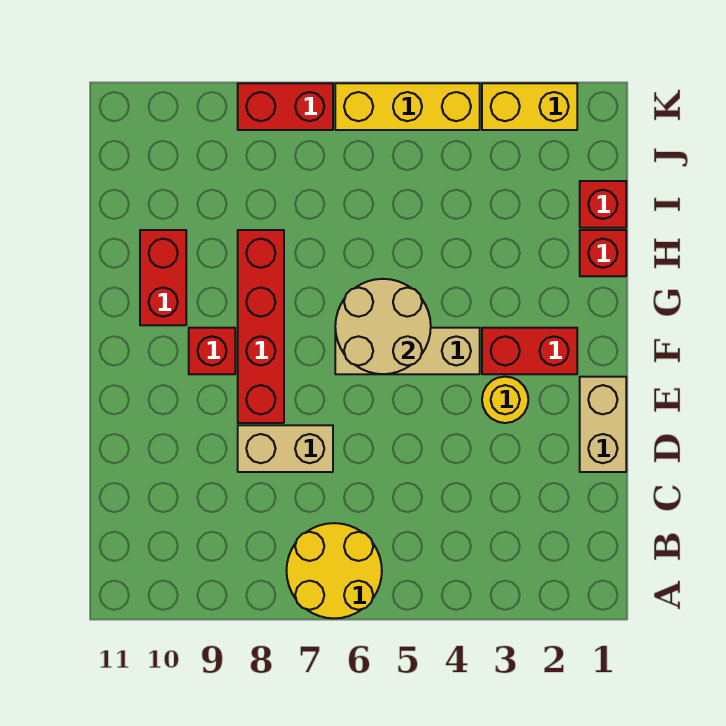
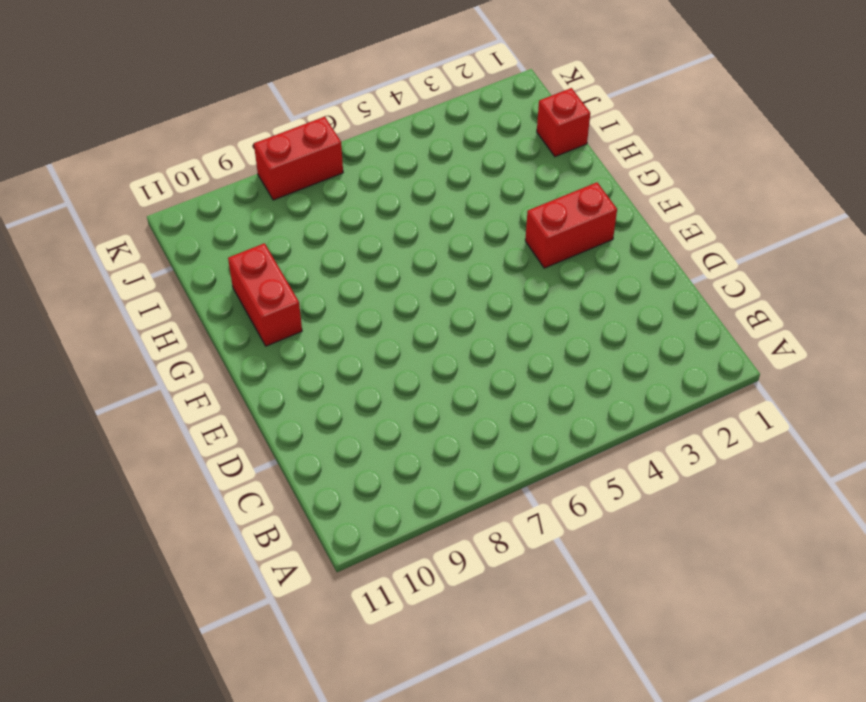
none -> yellow round brick A6:B7 level 1
none -> tan brick D1:E1 level 1
none -> tan brick D7:D8 level 1

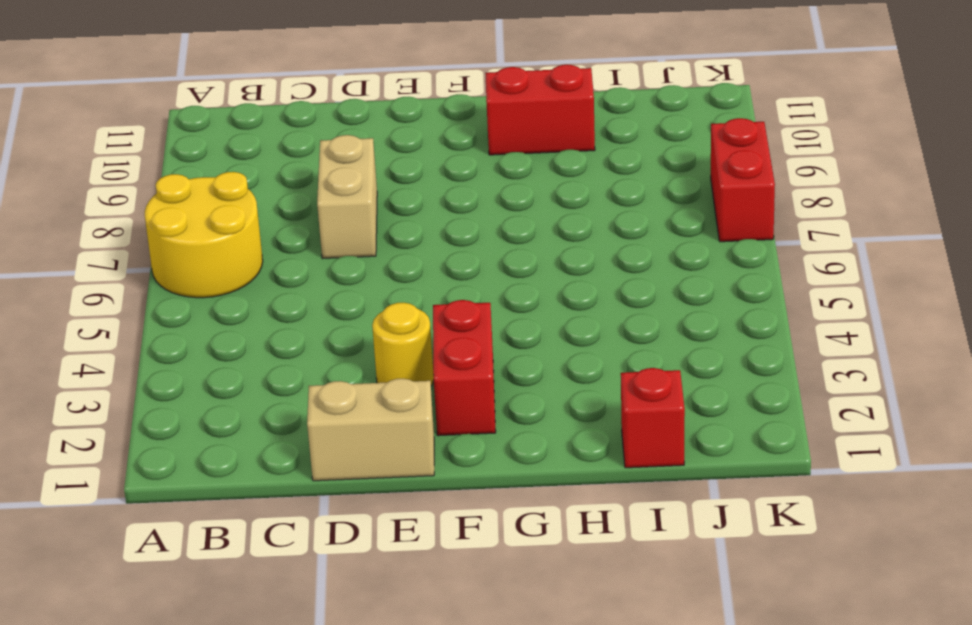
none -> red brick E8:H8 level 1
none -> tan brick F4:F6 level 1
none -> red brick F9 level 1

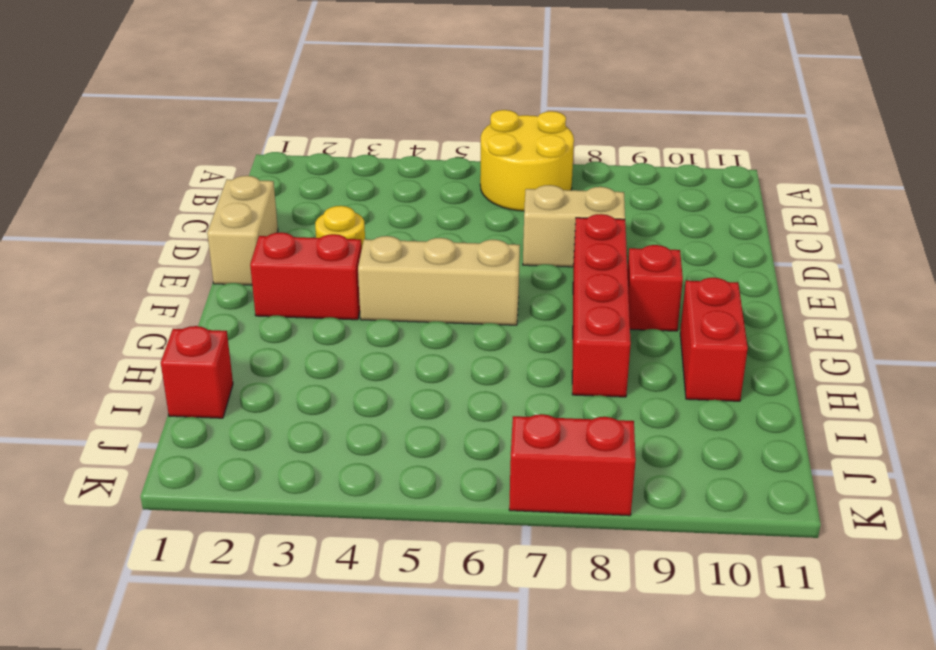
none -> red brick H1 level 1
none -> yellow brick K2:K3 level 1
none -> yellow brick K4:K6 level 1

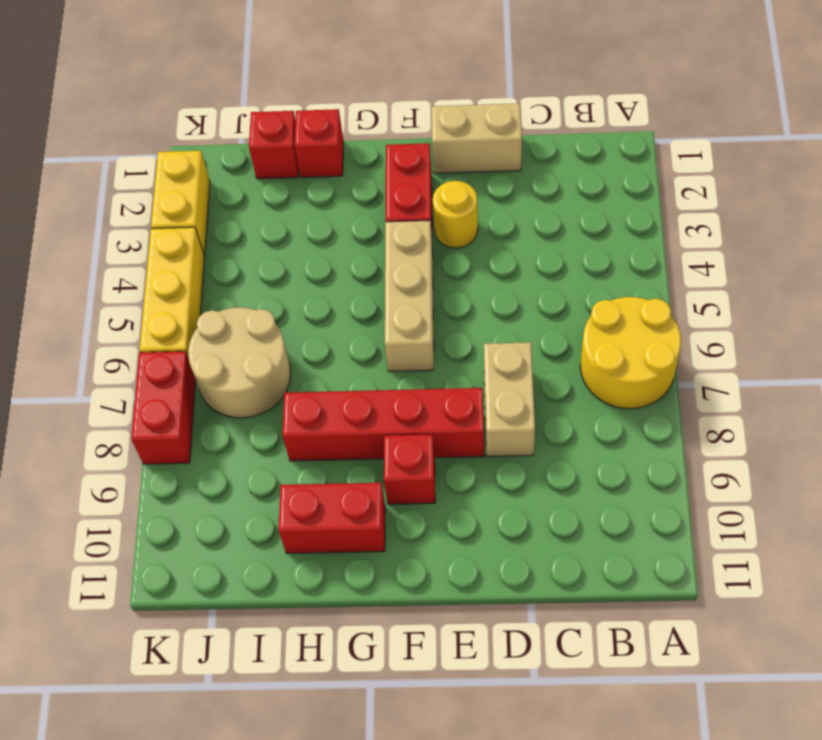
tan round brick I6:J7 level 1 -> tan round brick F5:G6 level 2

